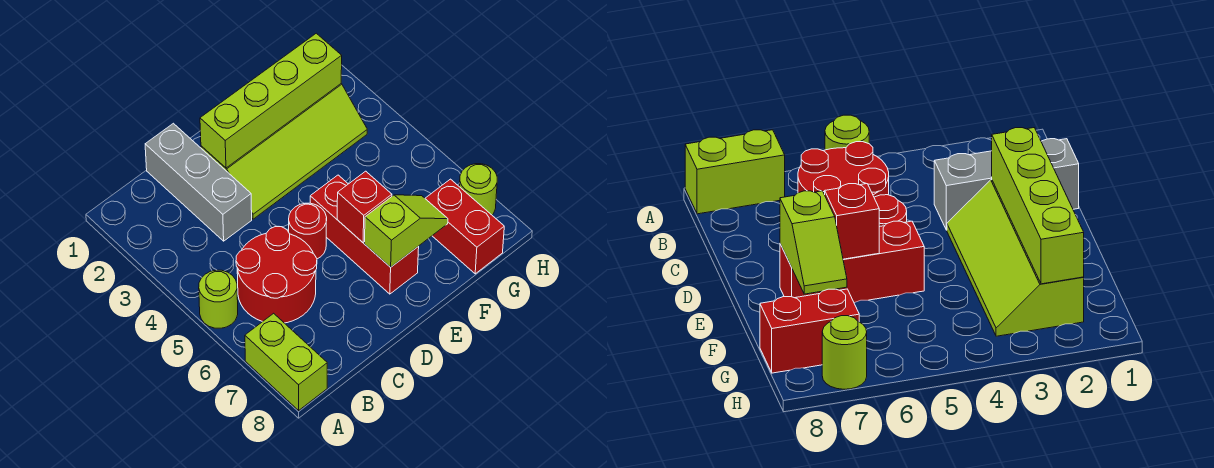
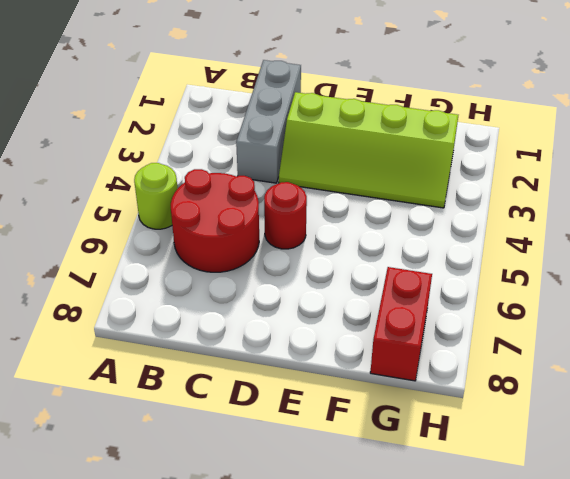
none -> lime brick A7:A8 level 1
none -> red brick E5:E7 level 1
none -> lime round brick H7 level 1

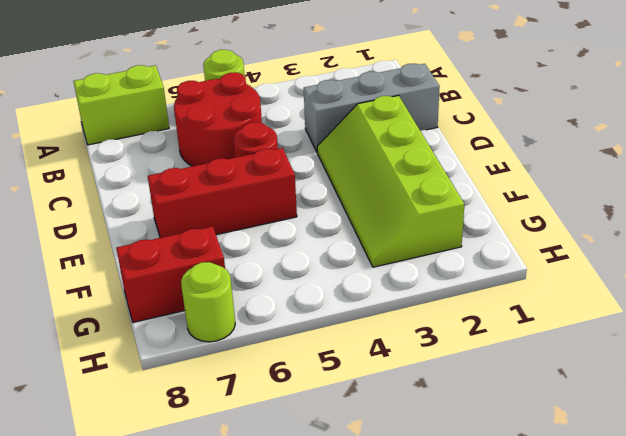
none -> lime brick D2:G2 level 2
none -> red brick E6 level 2
none -> lime slope E7:F7 level 2 top E

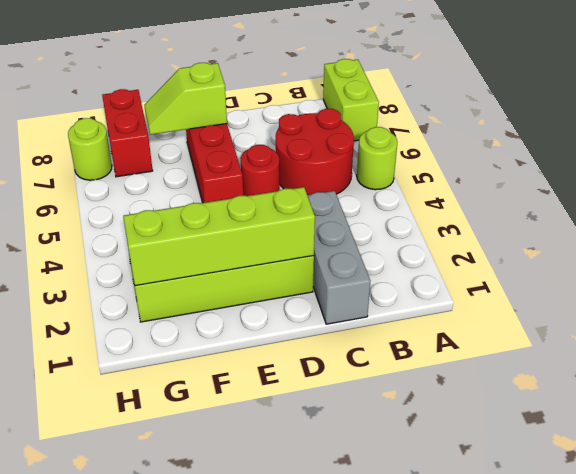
none -> red brick E6 level 2

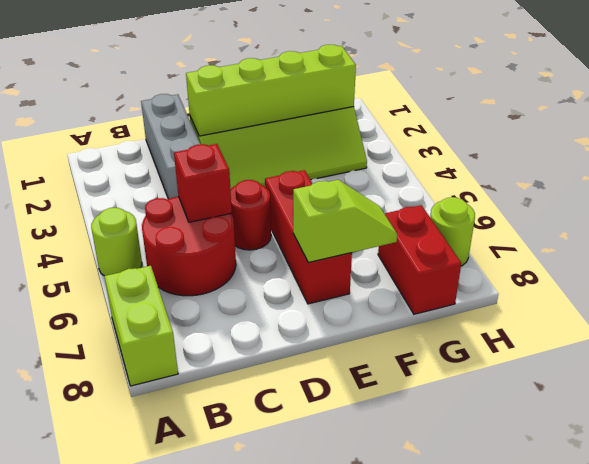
red brick C5 level 2 -> red brick E6 level 2

